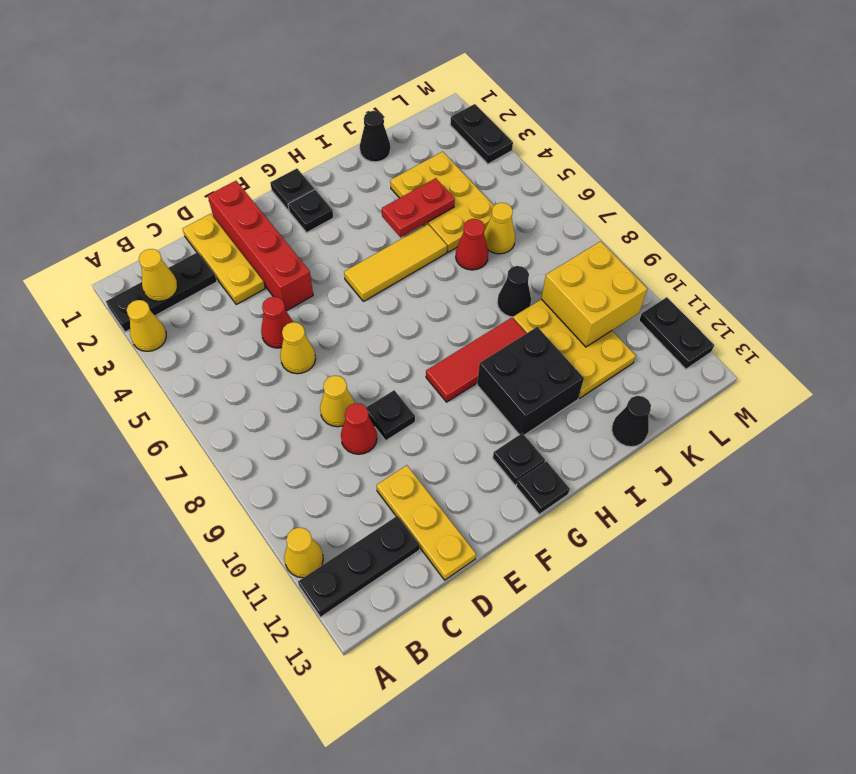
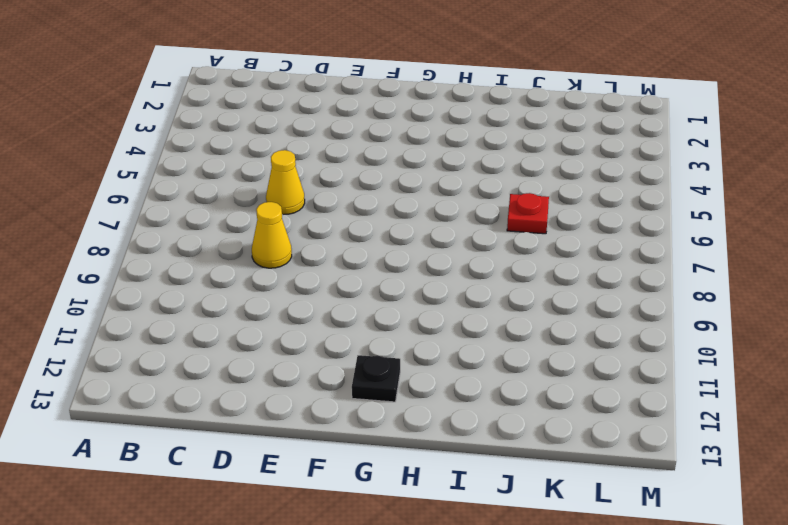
red plate J6 level 1 -> red cone J6 level 1
none -> black plate A2:C2 level 1
none -> yellow cone A3 level 1
none -> yellow cone A11 level 1
none -> black plate A12:C12 level 1

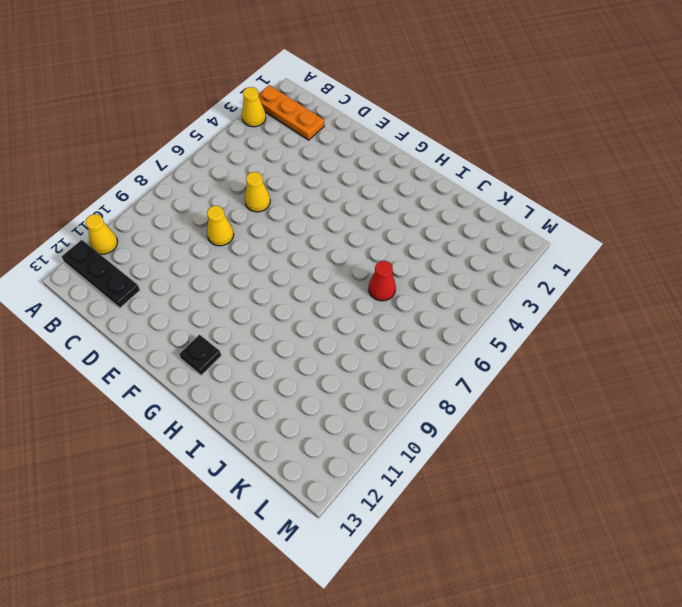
orange plate A2:C2 level 1 -> black plate A2:C2 level 1
none -> yellow plate D1:D3 level 1
none -> red cone D5 level 1
none -> red cone D9 level 1
none -> yellow plate D11:D13 level 1

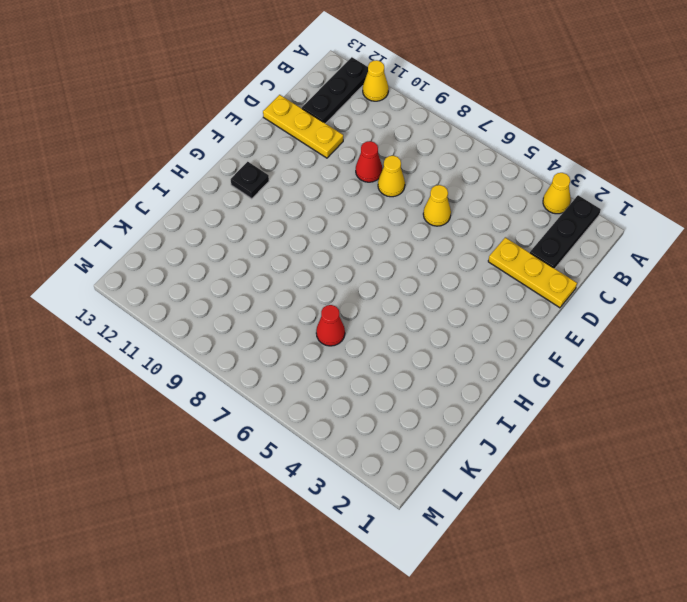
none -> red cone D5 level 1
none -> red brick E1:E4 level 1
none -> black plate E9 level 1
none -> black plate G1 level 1

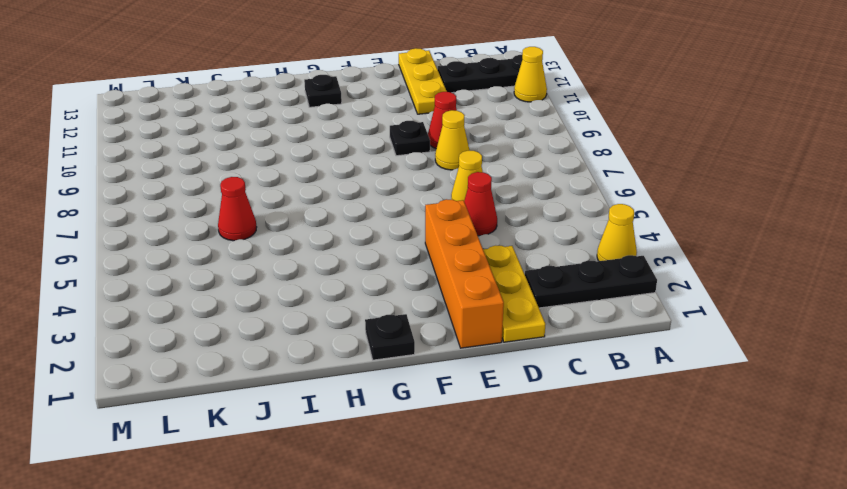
orange brick E1:E4 level 1 -> red brick E1:E4 level 1
none -> black plate G2 level 1
none -> yellow tile G5:I5 level 1
none -> red tile G9:I9 level 1
none -> black plate G13 level 1

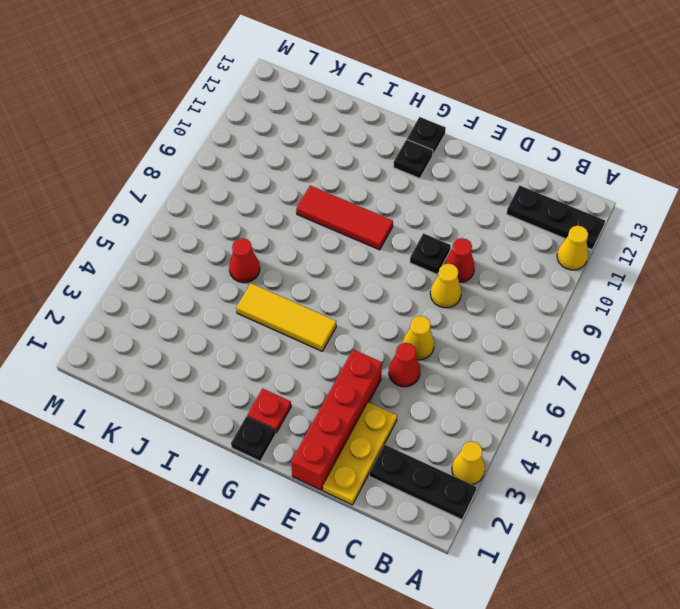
red plate G2 level 1 -> black plate G2 level 1
none -> yellow plate D11:D13 level 1
none -> black brick H10:I11 level 1
none -> black cone J1 level 1
none -> yellow plate J3:K5 level 1

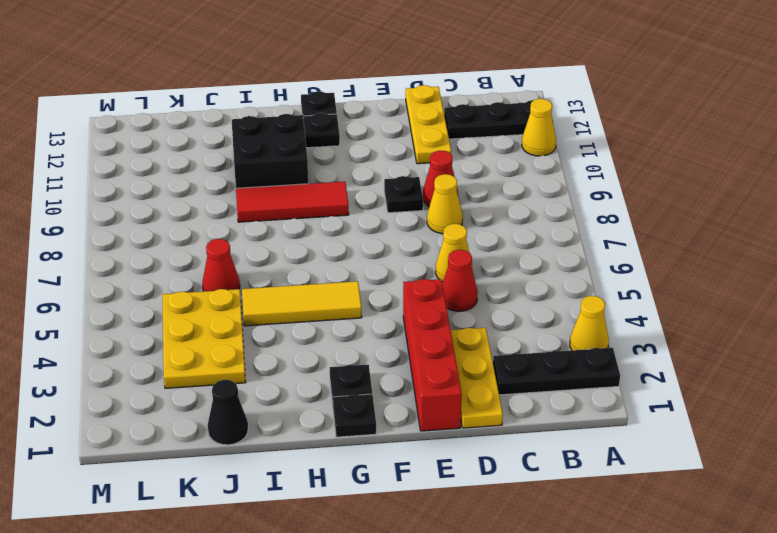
none -> black cone J8 level 1
none -> yellow plate J9:K11 level 1
none -> black cone J13 level 1
none -> yellow cone K6 level 1

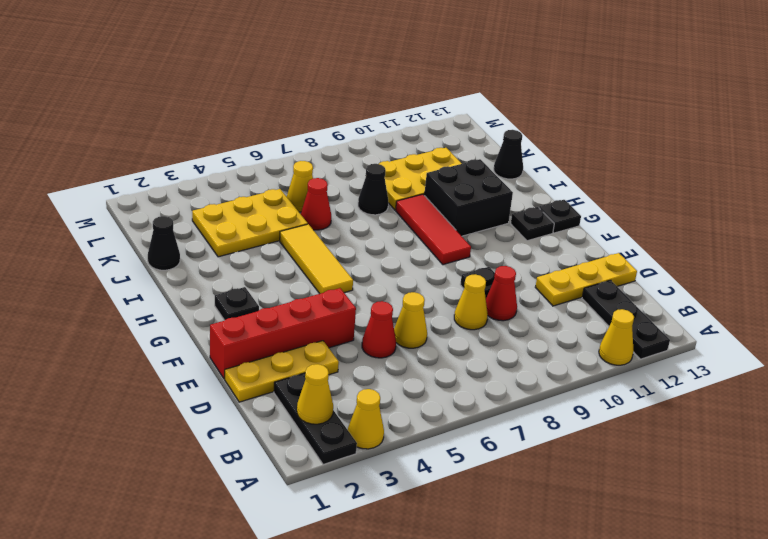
none -> black plate G1 level 1
none -> black plate M2:M3 level 1
none -> black plate M11:M12 level 1
none -> red plate I4:J4 level 2

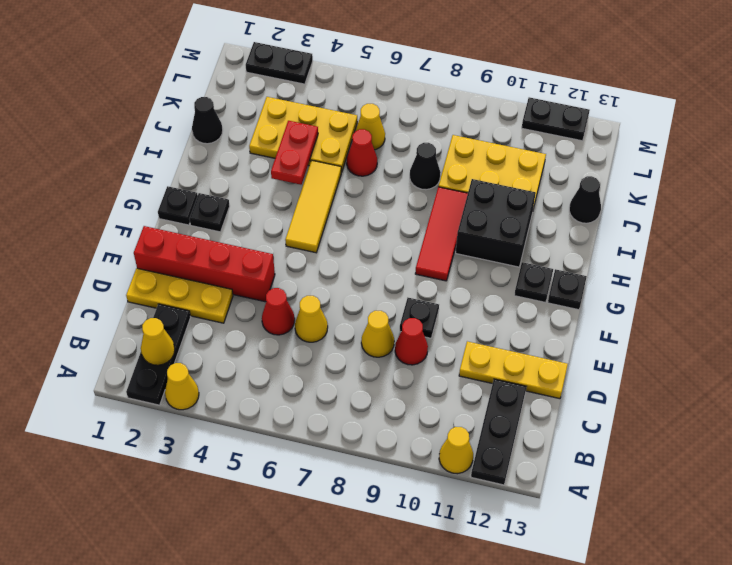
none -> yellow brick K9:L10 level 2

